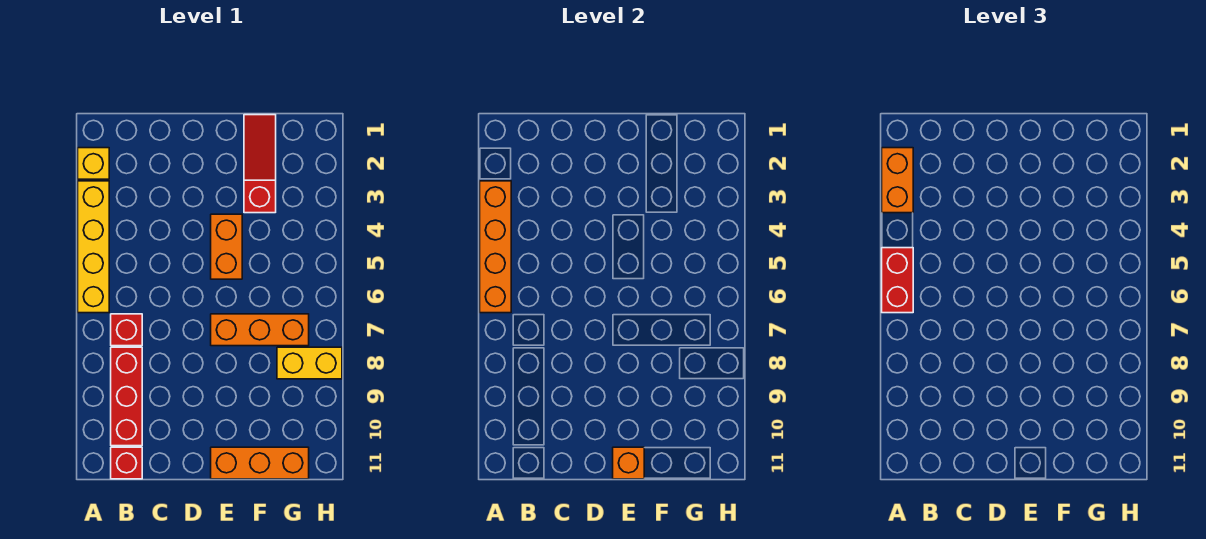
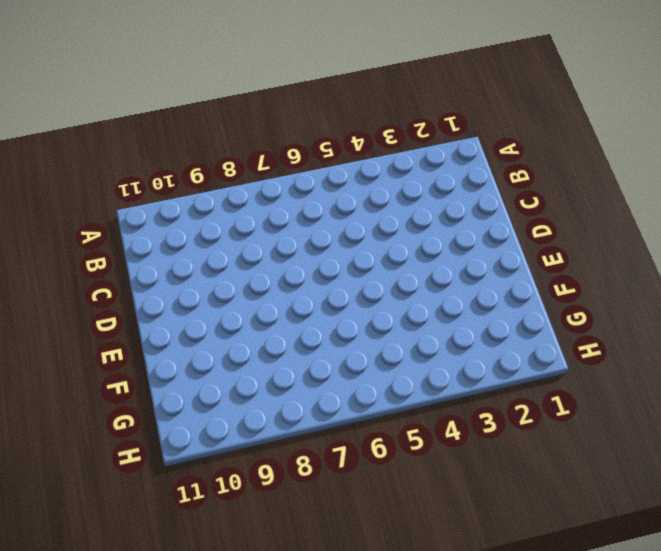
none -> yellow brick A2 level 1
none -> yellow brick A3:A6 level 1
none -> red brick B7 level 1

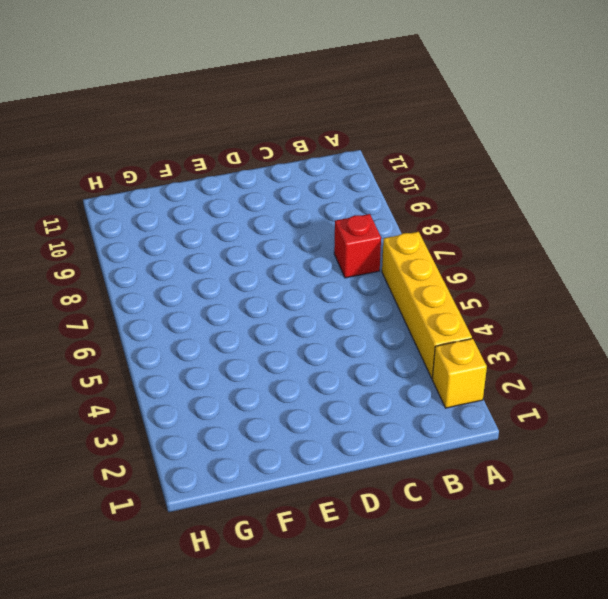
none -> red brick B8:B10 level 1
none -> red brick B11 level 1
none -> orange brick E4:E5 level 1

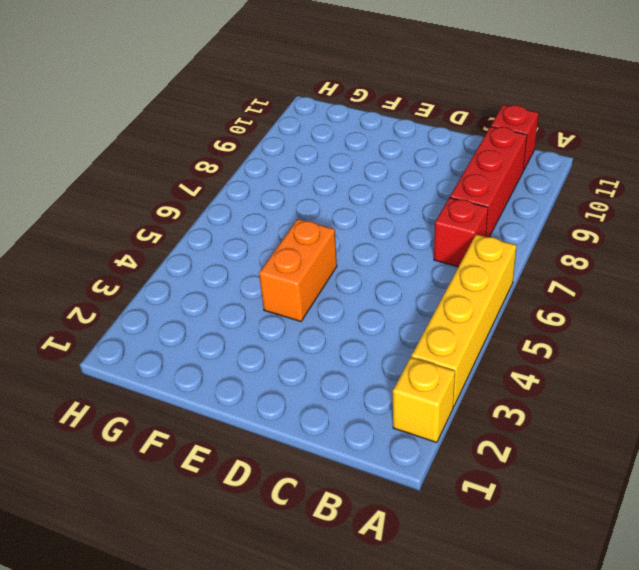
none -> orange brick E7:G7 level 1
none -> orange brick E11:G11 level 1
none -> red slope F1:F3 level 1 top 3

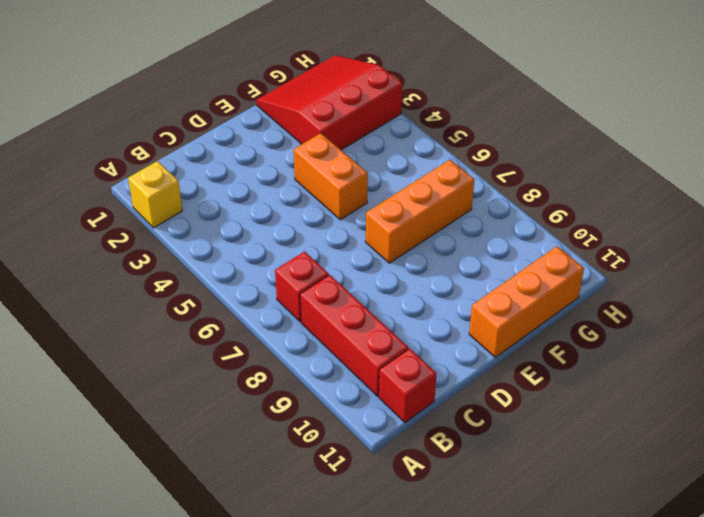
red slope F1:H3 level 1 top 3 -> red slope F1:F3 level 1 top 3
none -> yellow brick A3:A6 level 1
none -> yellow brick G8:H8 level 1
none -> orange brick A3:A6 level 2

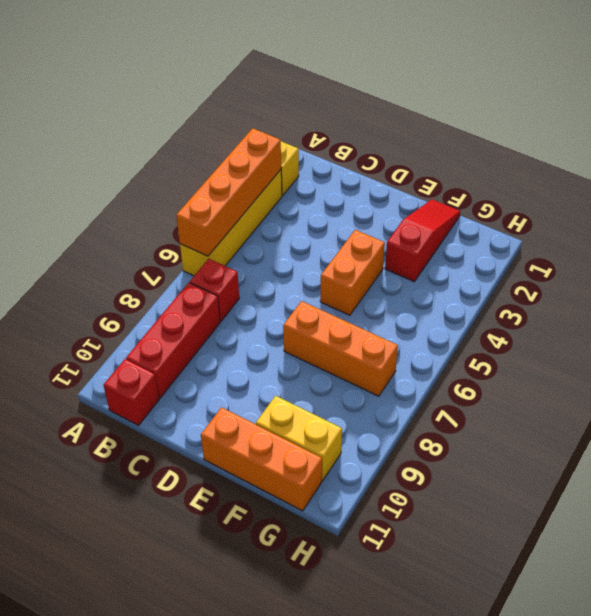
yellow brick F10:G10 level 1 -> yellow brick G8:H8 level 1
none -> orange brick E11 level 2
none -> orange brick A2:A3 level 3
none -> red brick A5:A6 level 3

